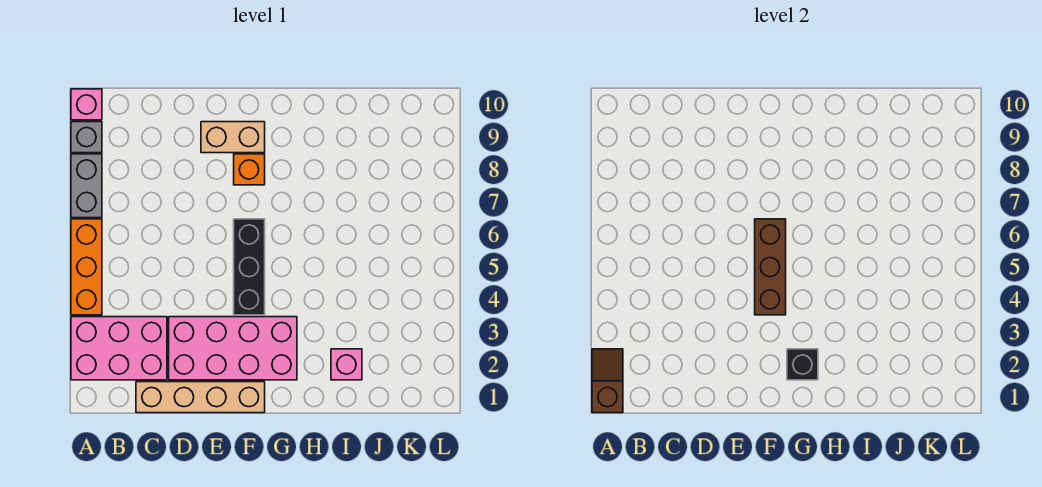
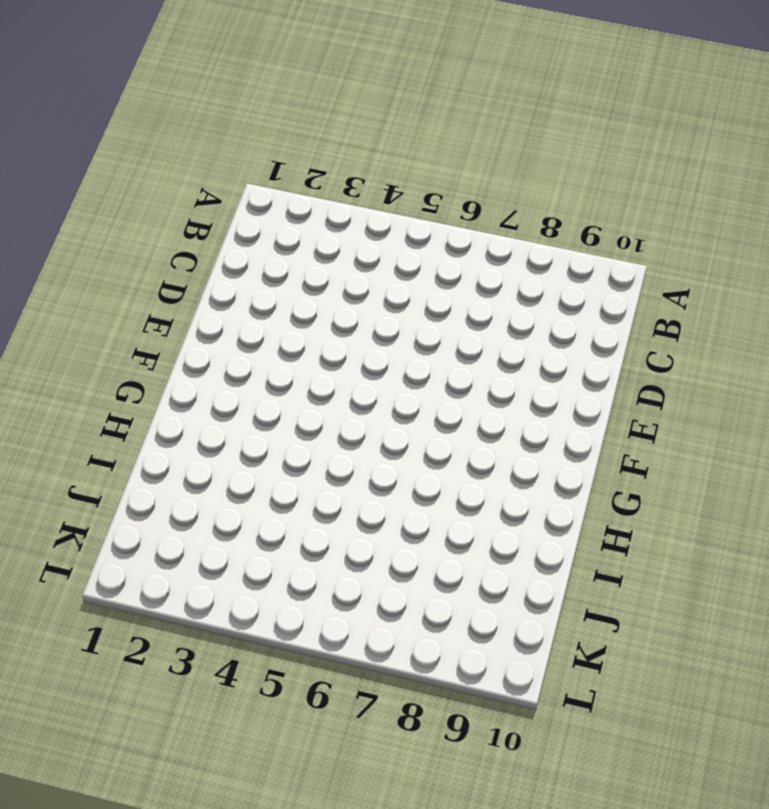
none -> pink brick A2:C3 level 1
none -> orange brick A4:A6 level 1
none -> grey brick A7:A8 level 1

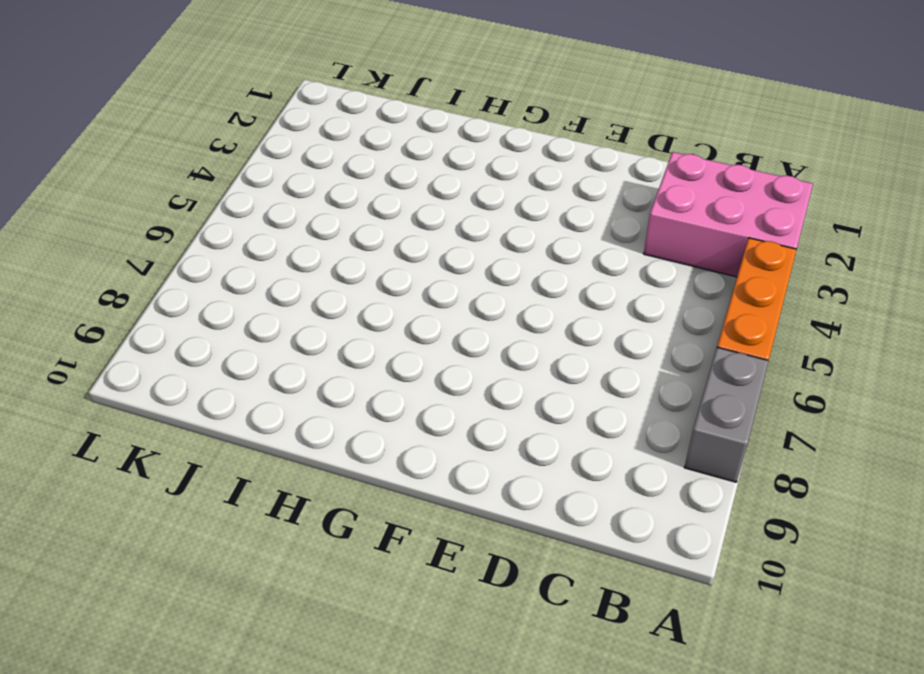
none -> grey brick A9 level 1
none -> pink brick A10 level 1
none -> tan brick C1:F1 level 1

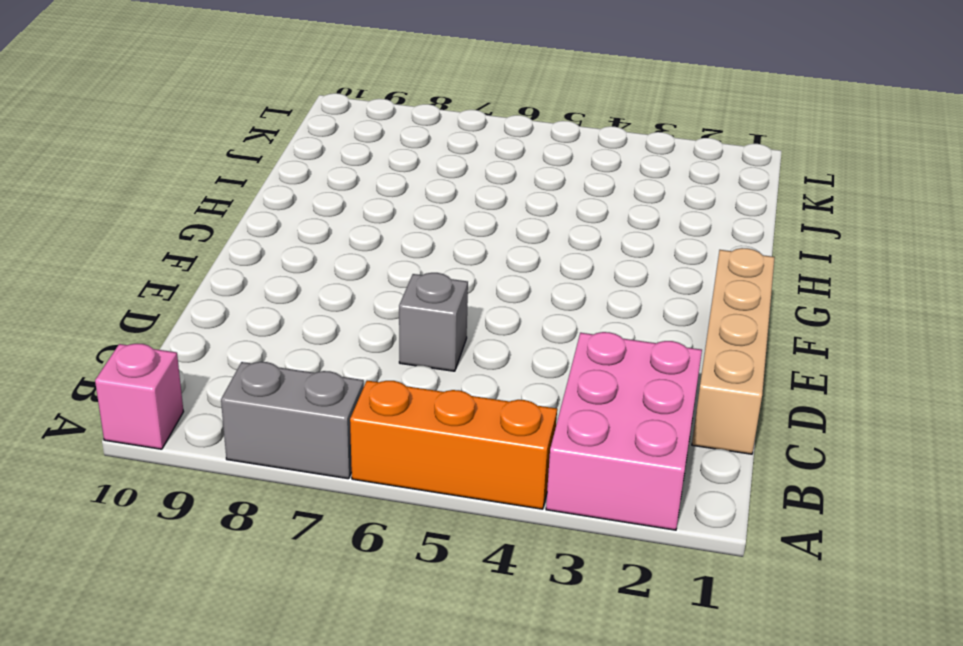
grey brick D6 level 1 -> grey brick A9 level 1
none -> pink brick D2:G3 level 1
none -> tan brick E9:F9 level 1
none -> black brick F4:F6 level 1

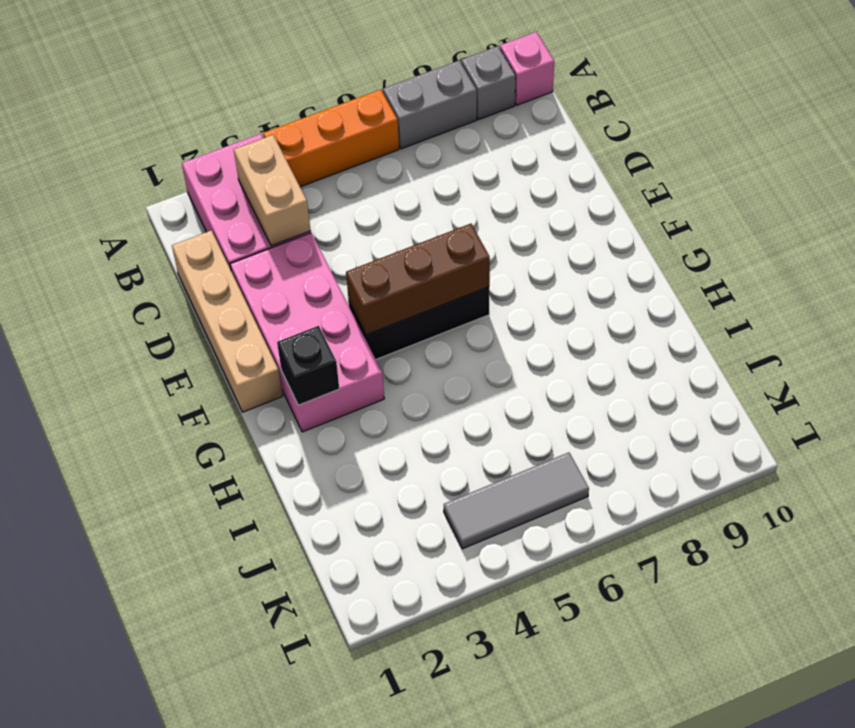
tan brick B3:C3 level 2 -> tan brick E9:F9 level 1
grey tile K4:K6 level 1 -> none
none -> orange brick F8 level 1
none -> pink brick I2 level 1
none -> brown slope A1:A2 level 2 top 1

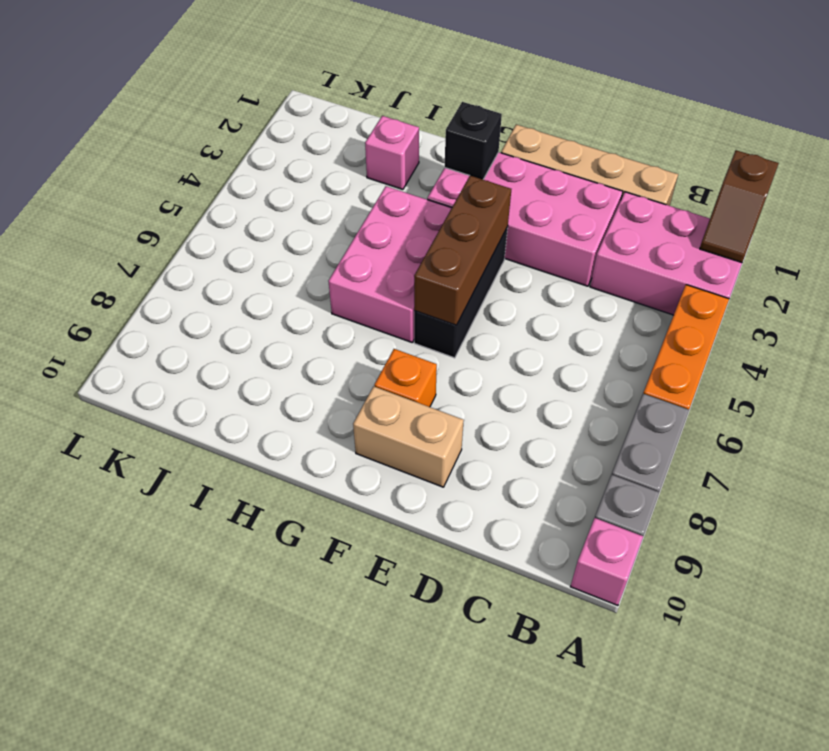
pink brick G4:H6 level 1 -> none

